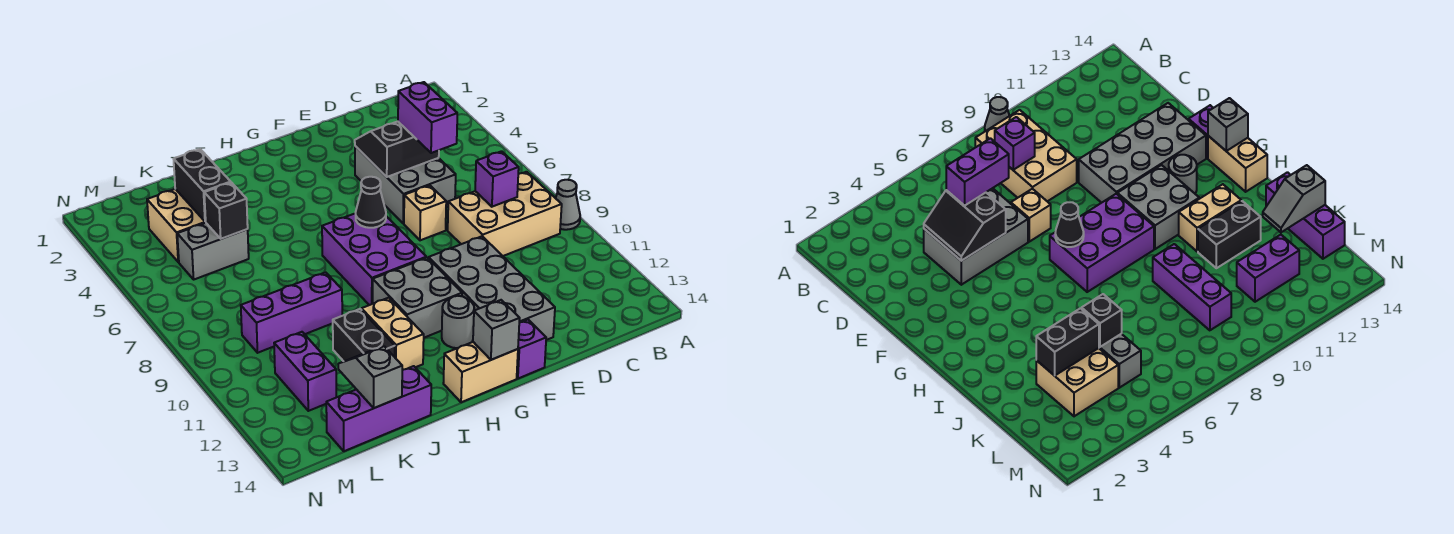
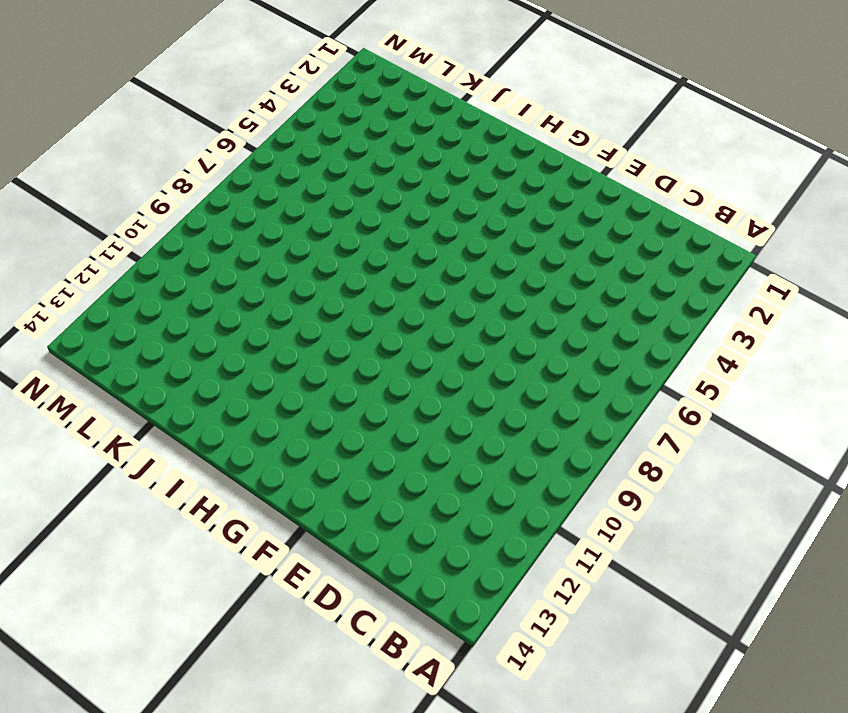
none -> grey cone A9 level 1
none -> tan brick B8:D9 level 1
none -> grey brick D4:E6 level 1

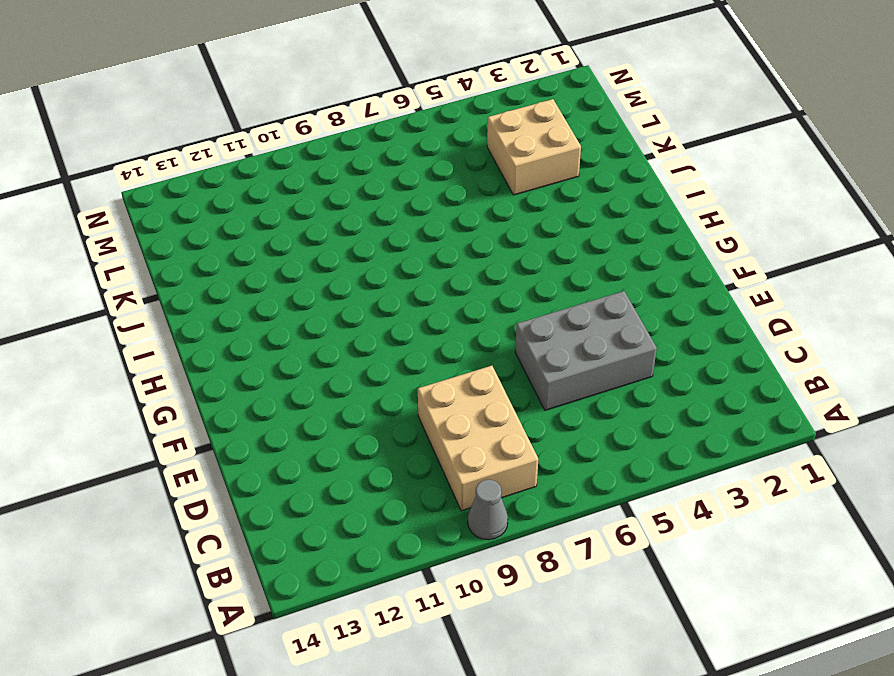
none -> tan brick E7 level 1
none -> grey brick E10:F13 level 1
none -> purple brick F14 level 1

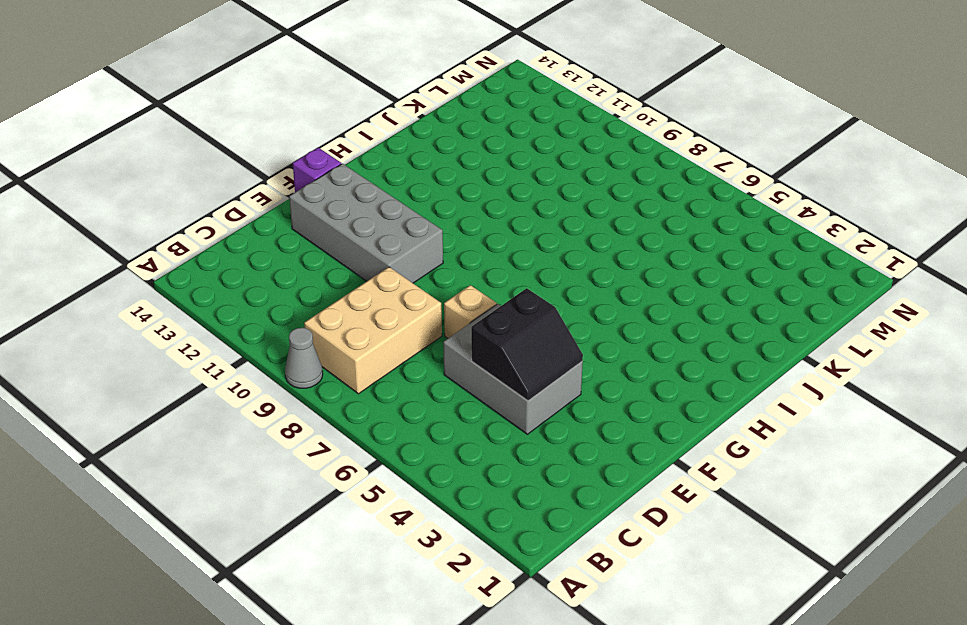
none -> purple brick G7:H9 level 1
none -> grey brick G10:H11 level 1
none -> grey round brick G12 level 1

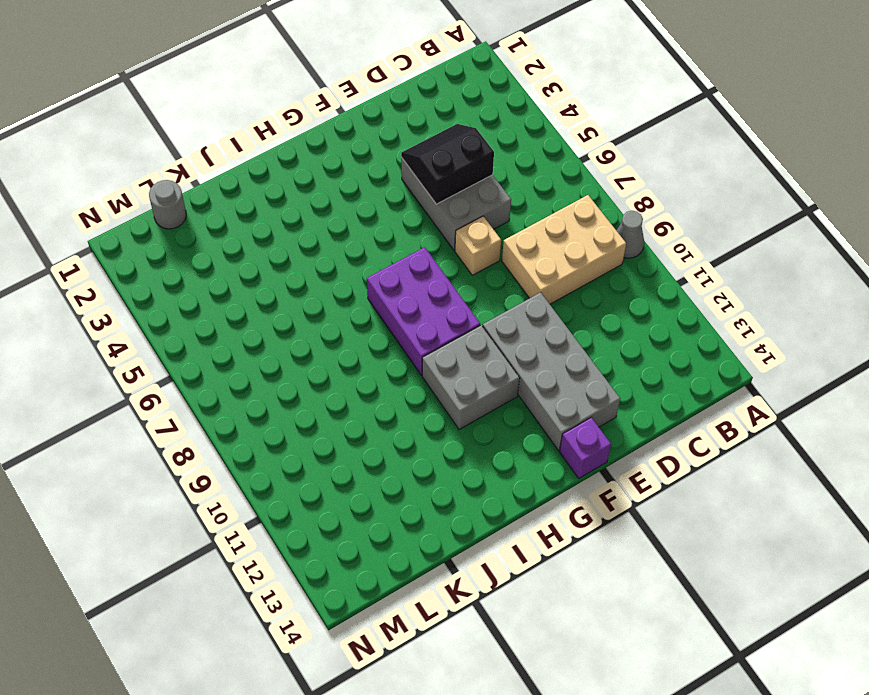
grey round brick L1 level 1 -> grey round brick G12 level 1
none -> tan brick G14:H14 level 1
none -> tan brick I11:I12 level 1
none -> purple brick J9:L9 level 1

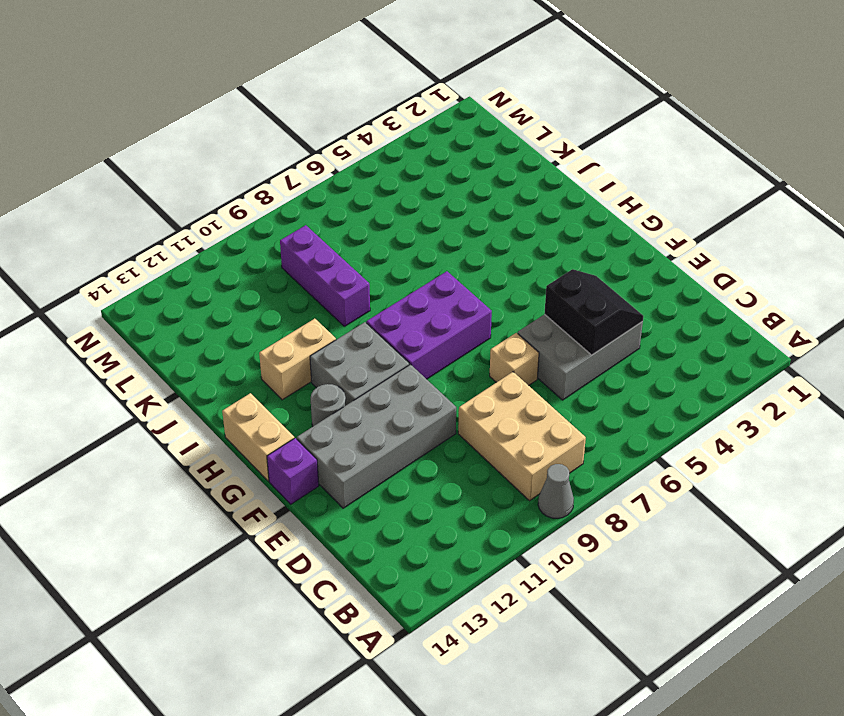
none -> black brick J11:J12 level 1
none -> purple brick J14:L14 level 1
none -> tan brick K3:L4 level 1

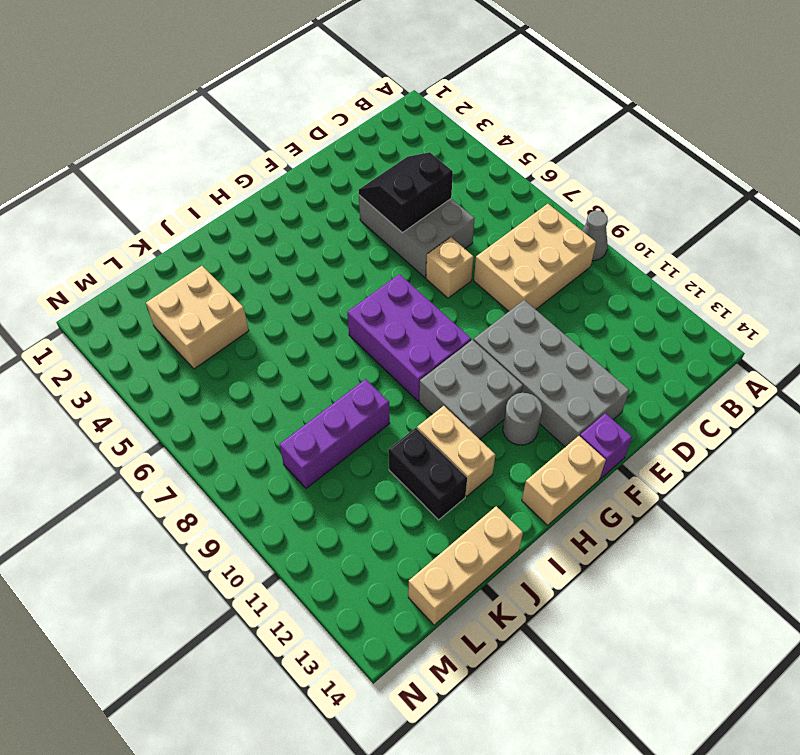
tan brick J14:L14 level 1 -> purple brick J14:L14 level 1
none -> grey brick K5:L5 level 1
none -> purple brick L11:L12 level 1
none -> purple brick C8 level 2

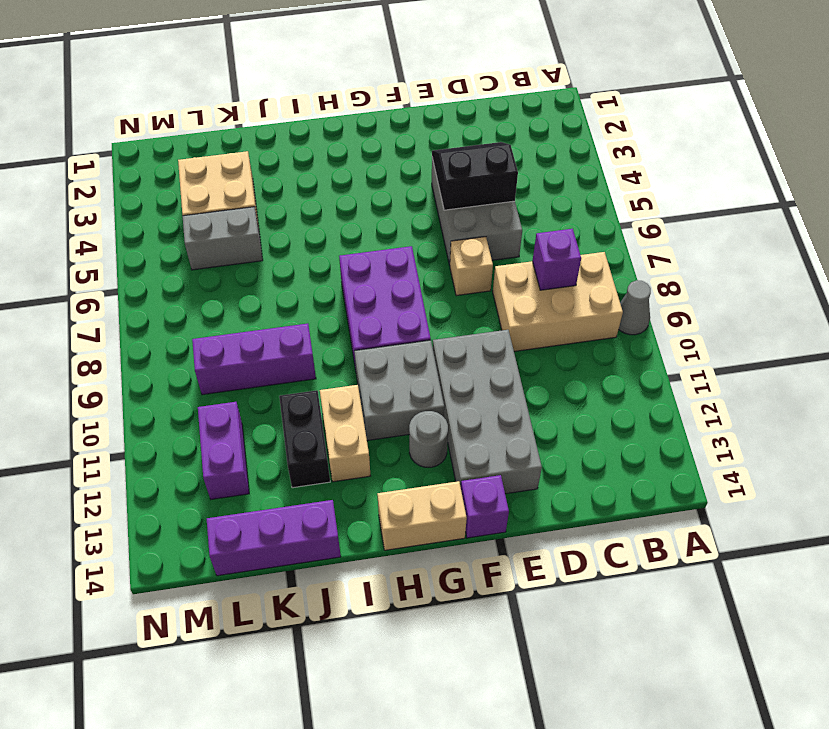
none -> black cone G7 level 2
none -> grey brick G14 level 2
none -> black brick K3:K4 level 2

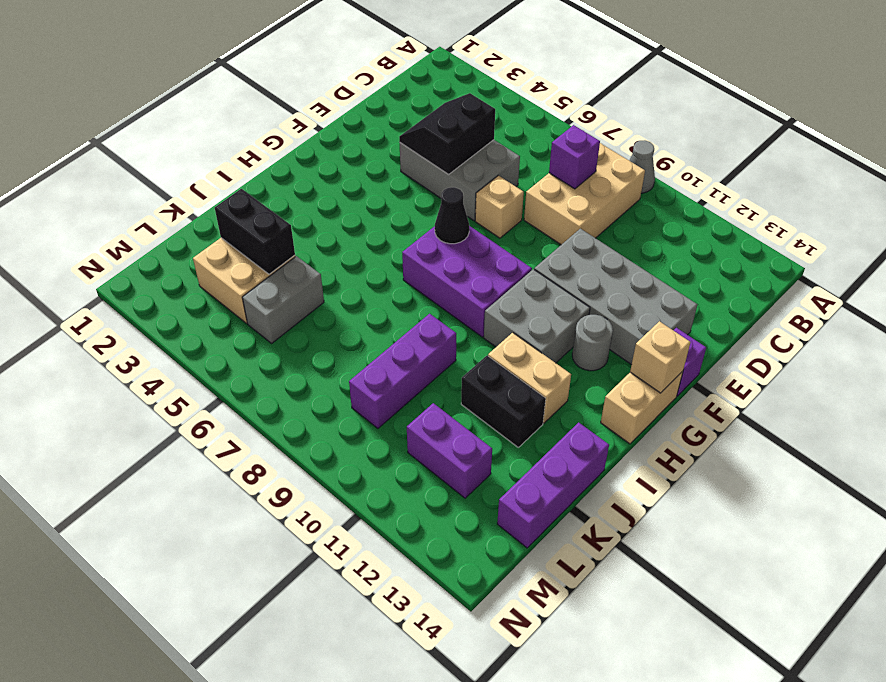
tan brick G14 level 2 -> grey brick G14 level 2
none -> black brick K5 level 2
none -> grey slope K13:K14 level 2 top 14
none -> purple brick D5:D6 level 3

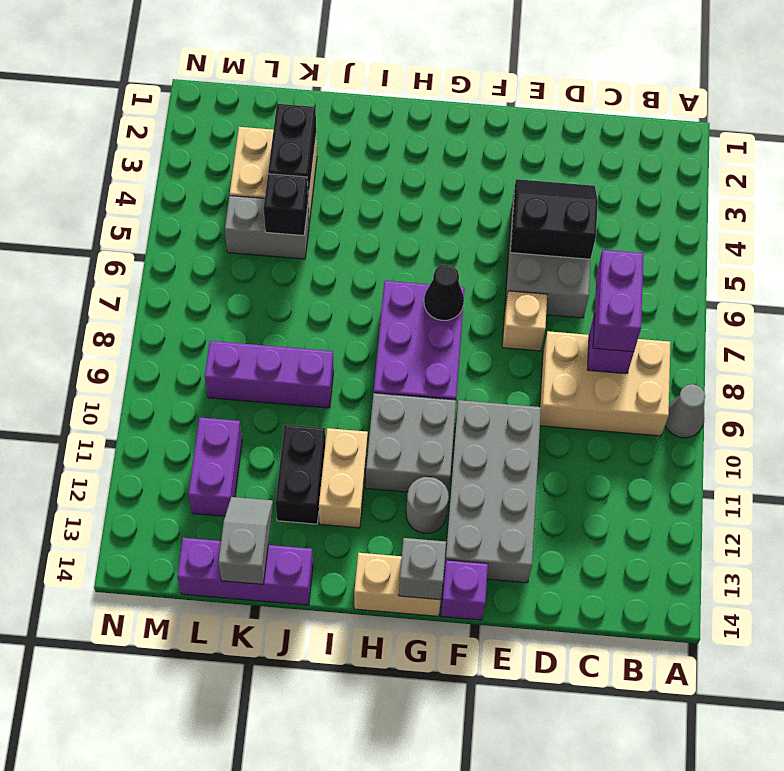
purple brick C7:C8 level 3 -> purple brick D5:D6 level 3

